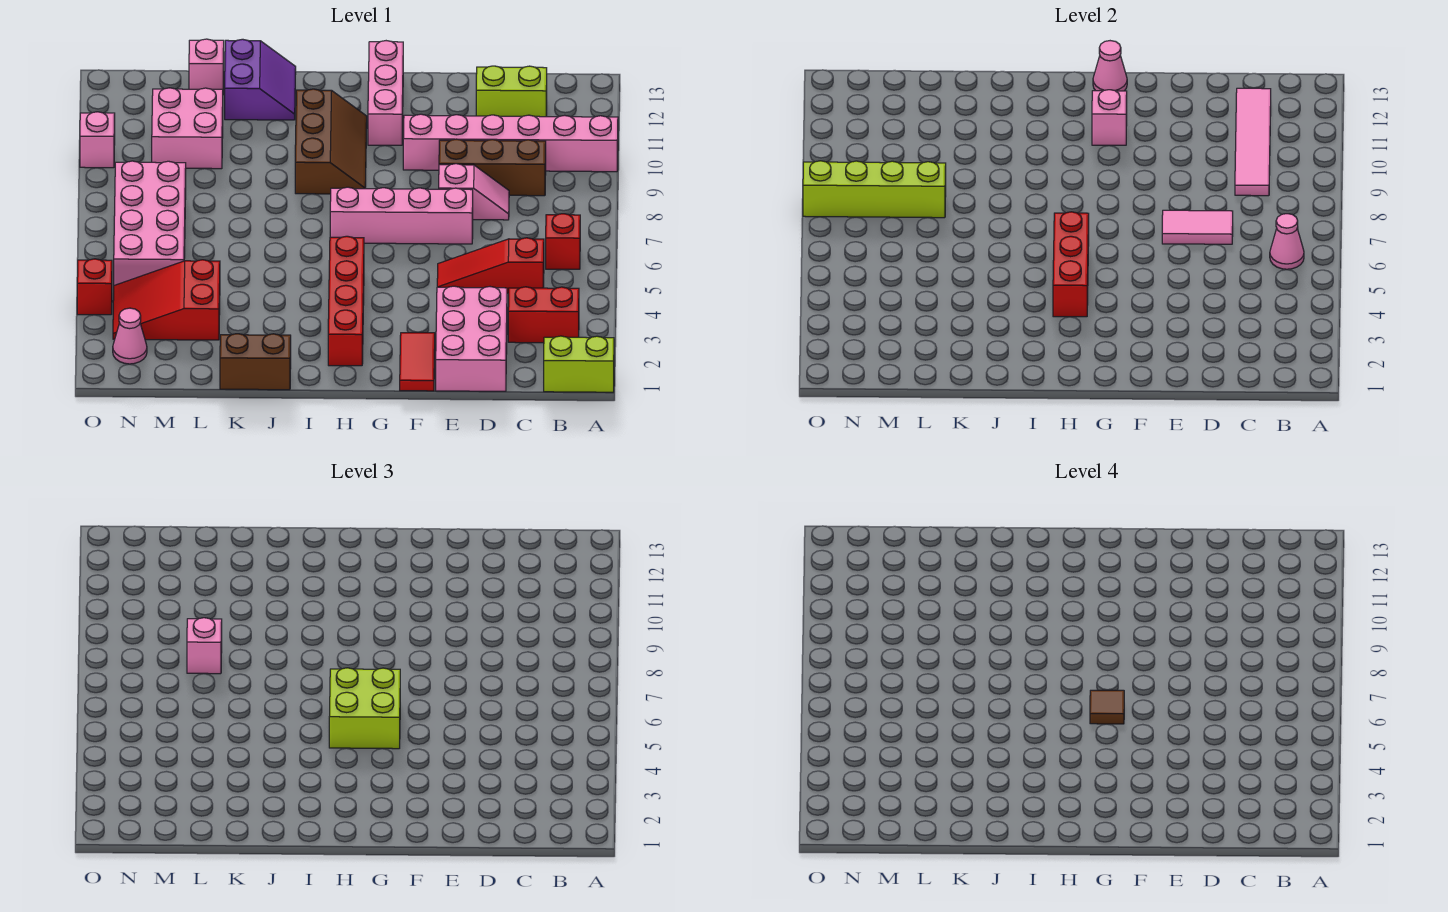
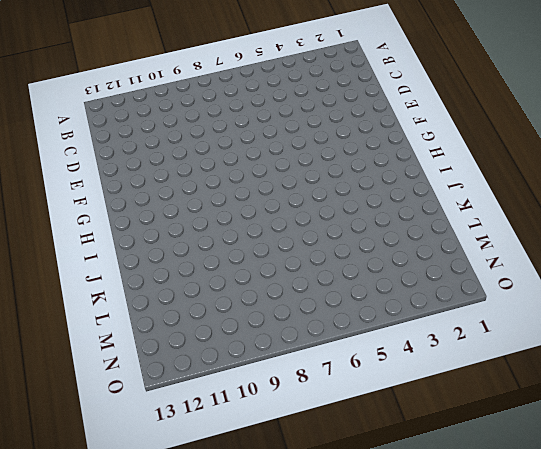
none -> lime brick A1:B1 level 1
none -> pink brick A10:F10 level 1
none -> red brick B3:C3 level 1
none -> red brick B6 level 1

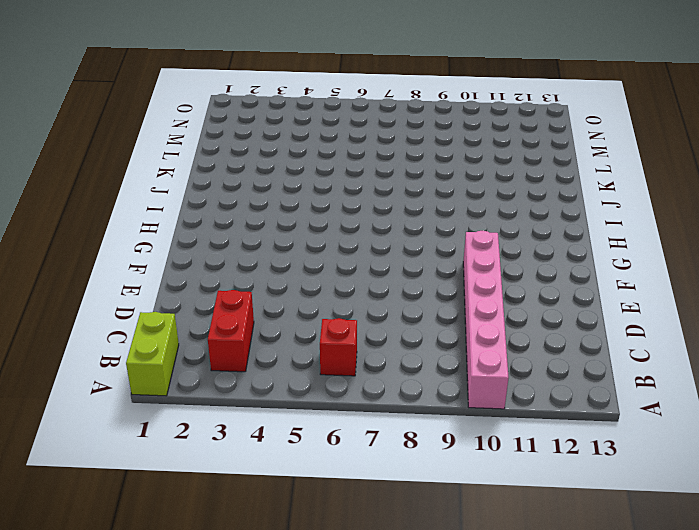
none -> red slope C5:E5 level 1 top C
none -> brown brick C9:E9 level 1
none -> lime brick C12:D12 level 1
none -> pink brick D1:E3 level 1

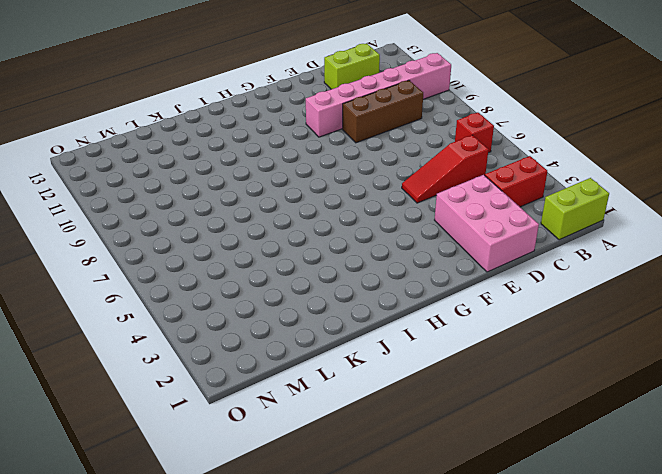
none -> pink slope D8:E8 level 1 top E
none -> pink brick E7:H7 level 1
none -> red tile F1:F2 level 1
none -> pink brick G11:G13 level 1

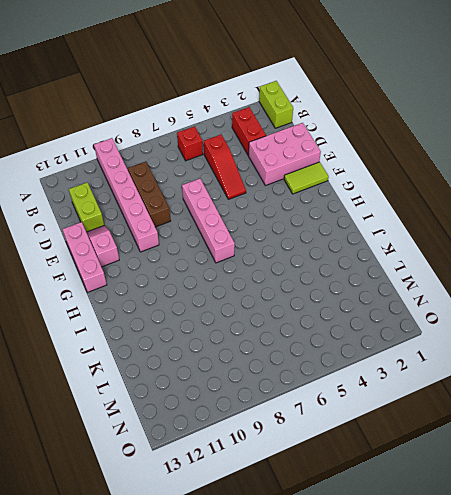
pink slope E12:F12 level 1 top F -> pink slope D8:E8 level 1 top E
pink brick E13:G13 level 1 -> pink brick G11:G13 level 1
lime tile F1:F2 level 1 -> red tile F1:F2 level 1
none -> red brick H2:H5 level 1
none -> brown slope H9:I11 level 1 top I
none -> brown brick J1:K1 level 1
none -> purple slope J12:K13 level 1 top K

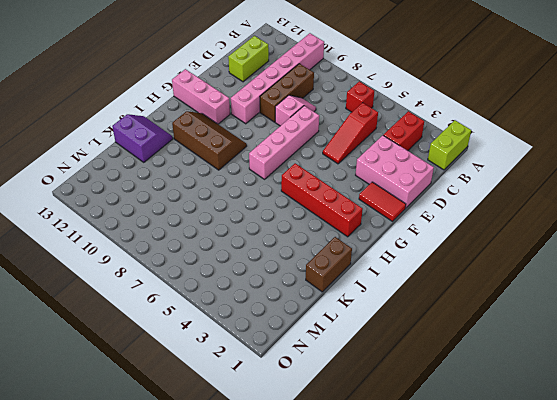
none -> red slope L3:N4 level 1 top L
none -> pink brick L10:M11 level 1
none -> pink brick L13 level 1
none -> pink brick M5:N8 level 1

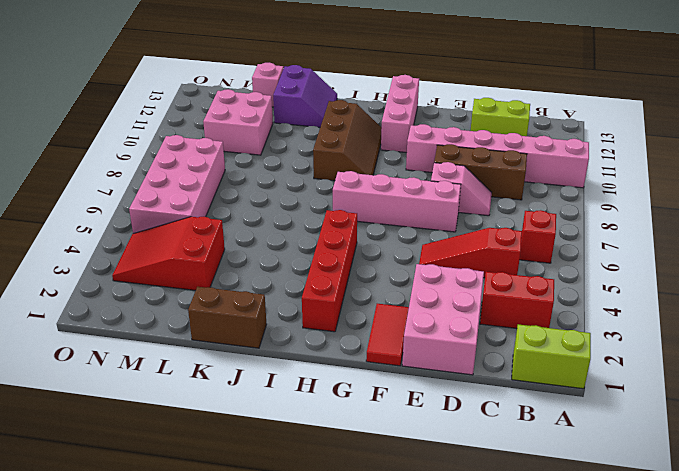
none -> pink cone N2 level 1
none -> red brick O4 level 1
none -> pink brick O10 level 1
none -> pink cone B6 level 2

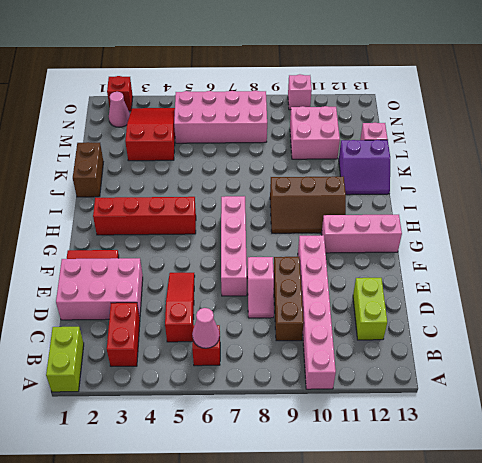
red brick O2 level 1 -> red brick O4 level 1
none -> pink tile C9:C12 level 2
none -> pink tile D7:E7 level 2
none -> pink brick G11 level 2
none -> pink cone G13 level 2

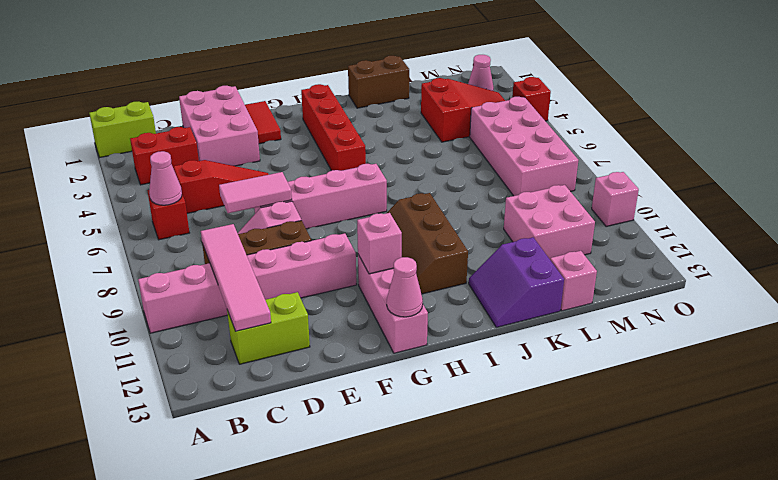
none -> red brick H4:H6 level 2
none -> lime brick L8:O8 level 2
none -> lime brick G5:H6 level 3
none -> pink brick L8 level 3

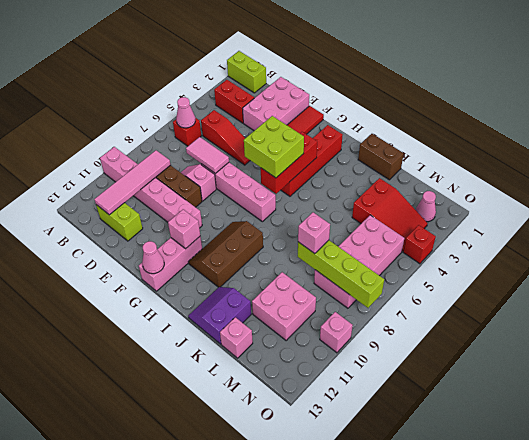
none -> brown tile G6 level 4

